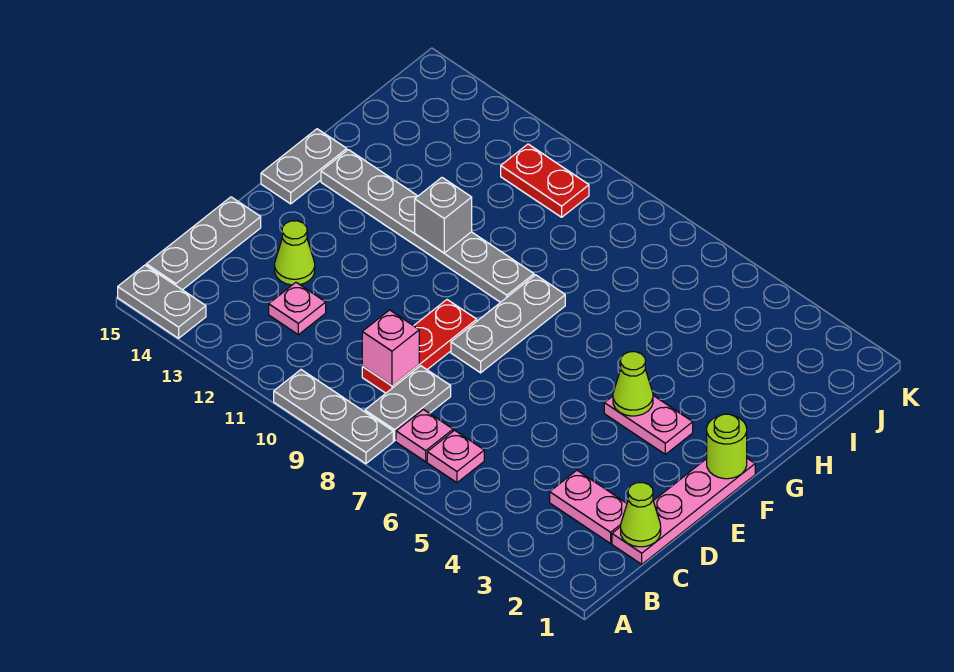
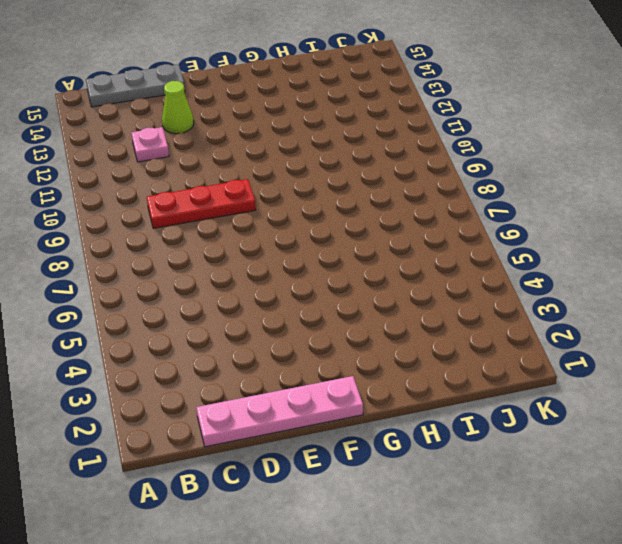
none -> grey plate A8:A10 level 1
none -> grey plate A14:A15 level 1
none -> pink plate B6 level 1

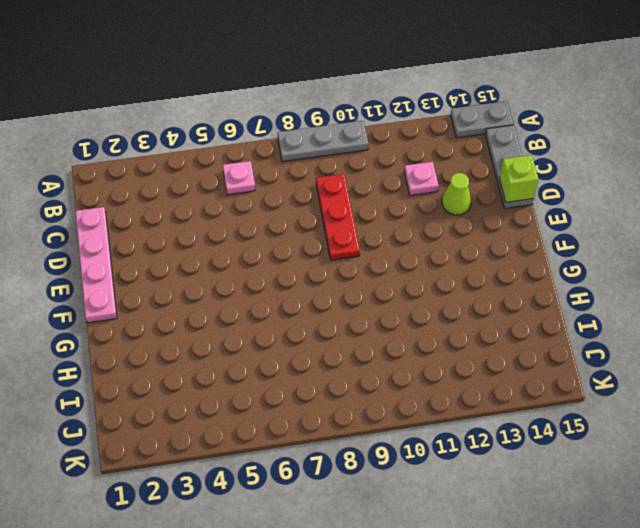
lime brick D15 level 2 -> none
none -> pink plate B7 level 1
none -> grey plate B8:C8 level 1
none -> pink plate C2:C3 level 1

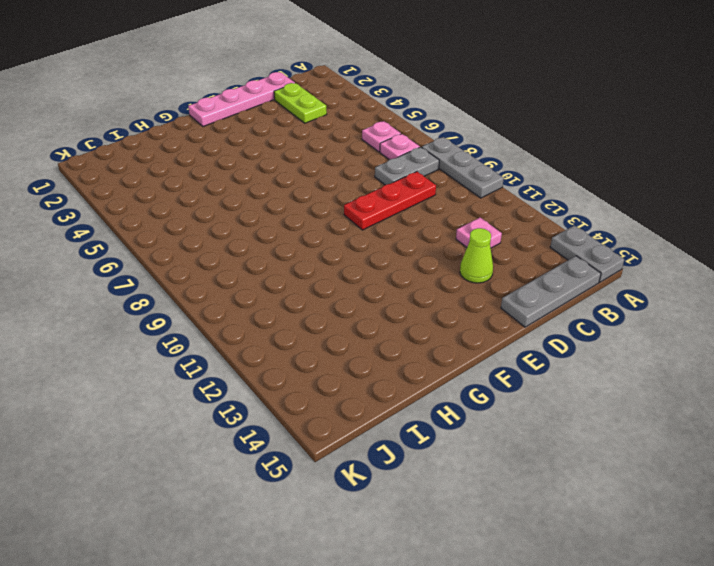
lime plate C2:C3 level 1 -> pink plate C2:C3 level 1
none -> grey plate E8:G8 level 1
none -> pink plate F3:F4 level 1
none -> grey plate F15:G15 level 1

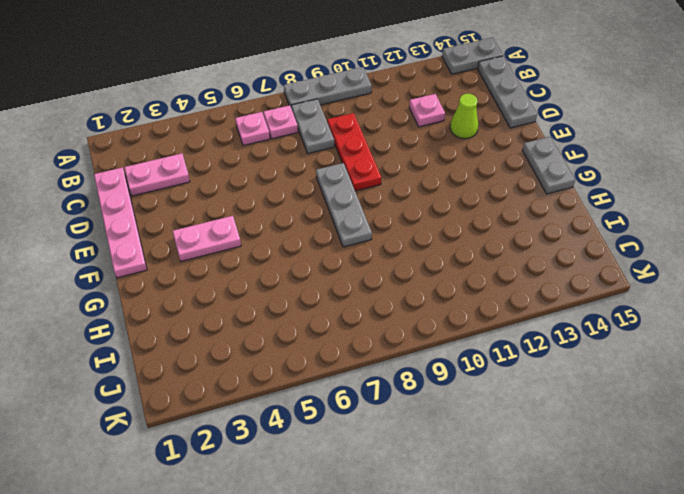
none -> grey plate G9:G14 level 1
none -> red plate J10:J11 level 1
none -> lime cone C1 level 2

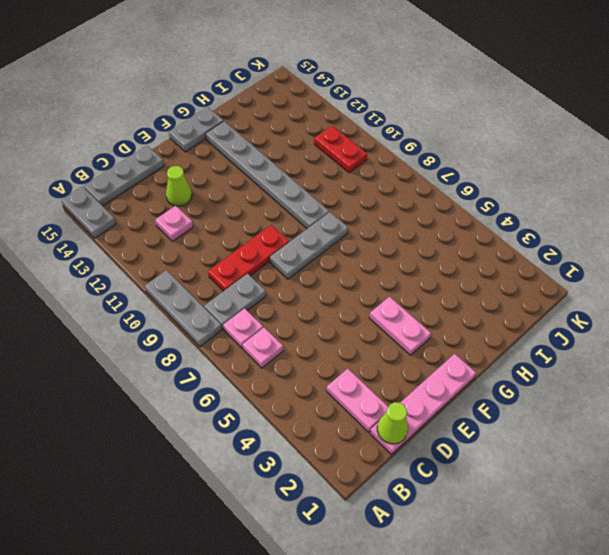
none -> pink brick C9 level 2
none -> lime round brick F1 level 2
none -> lime cone F4 level 2

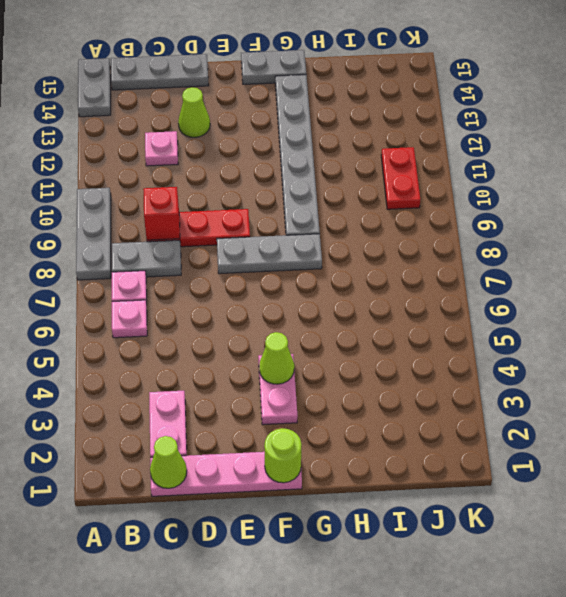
red brick C9 level 2 -> pink brick C9 level 2
none -> grey brick G11 level 2

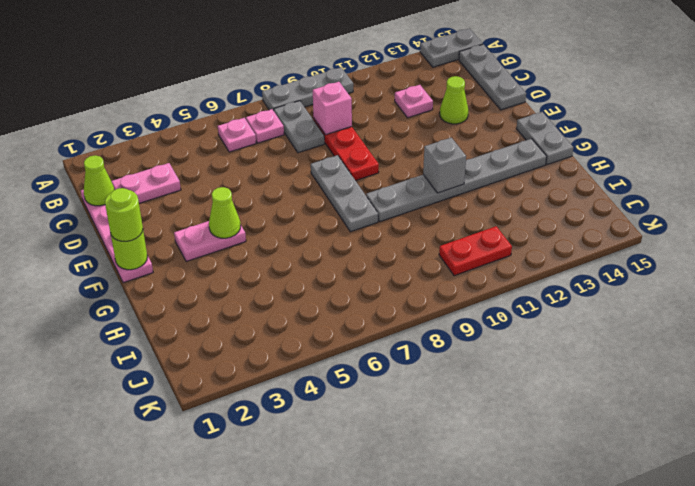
lime round brick F1 level 3 -> none

